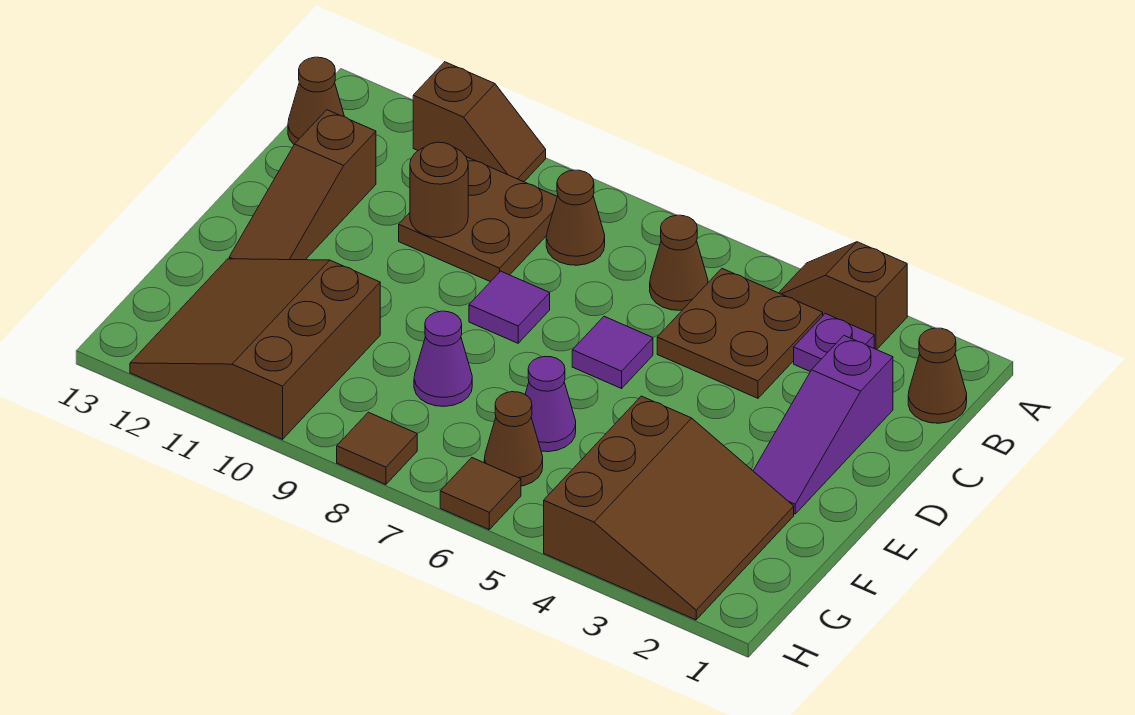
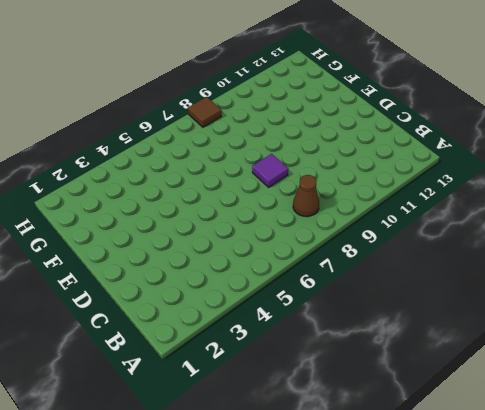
none -> brown slope A3:A4 level 1 top 3
none -> brown slope A10:A11 level 1 top 11
none -> brown cone B1 level 1

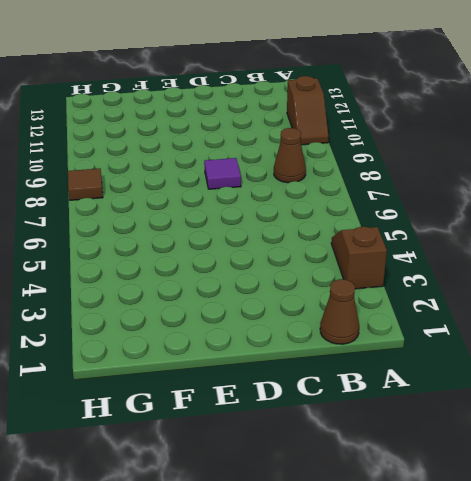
none -> purple plate B3 level 1
none -> brown plate B4:C5 level 1
none -> brown cone B6 level 1

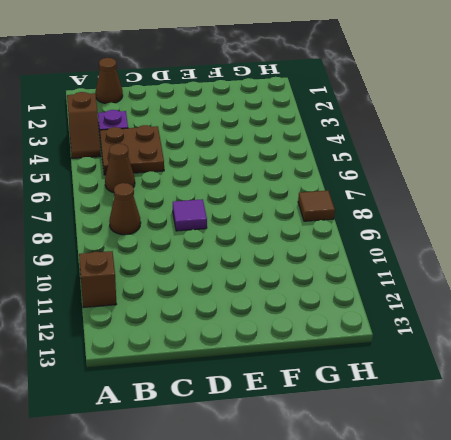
none -> brown plate B9:C10 level 1
none -> brown cone B13 level 1
none -> purple slope C2:E2 level 1 top C

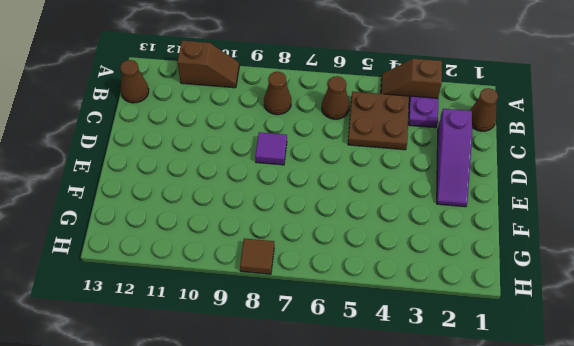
none -> brown plate B9:C10 level 1
none -> brown slope C12:E12 level 1 top C
none -> purple tile D6 level 1

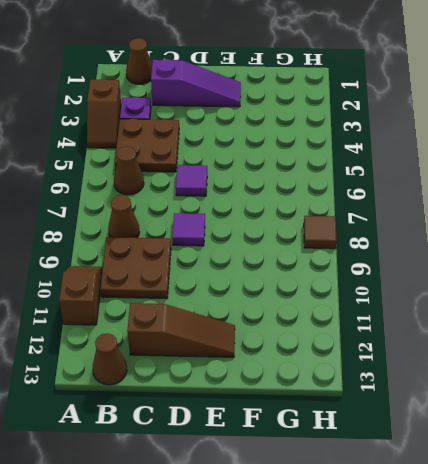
none -> brown slope F2:H4 level 1 top 4
none -> purple cone F6 level 1
none -> purple cone F8 level 1

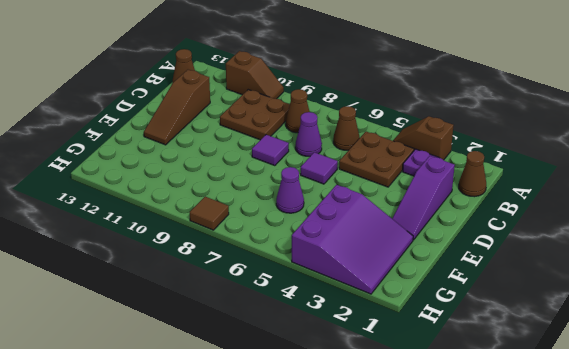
purple cone C7 level 1 -> purple cone F8 level 1
purple slope F2:H4 level 1 top 4 -> brown slope F2:H4 level 1 top 4
none -> brown slope F10:H12 level 1 top 10
none -> brown cone G6 level 1
none -> brown tile H6 level 1

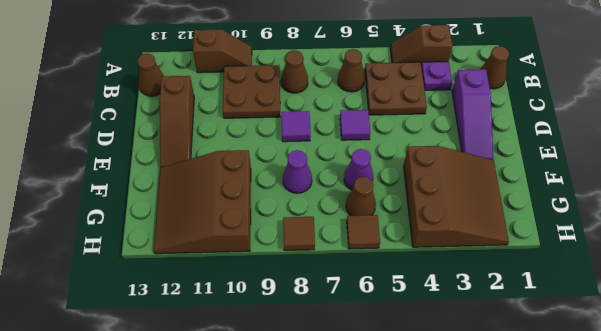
none -> brown round brick C10 level 2

